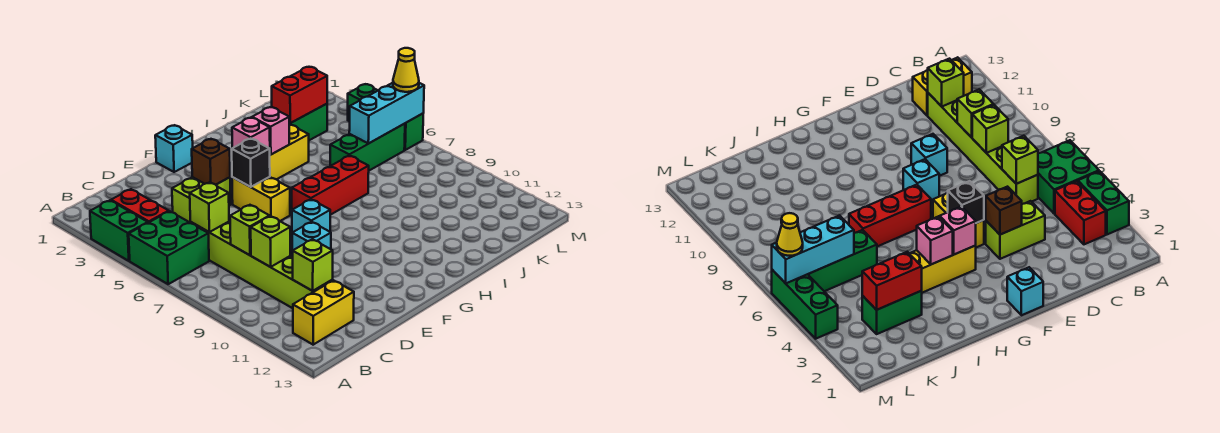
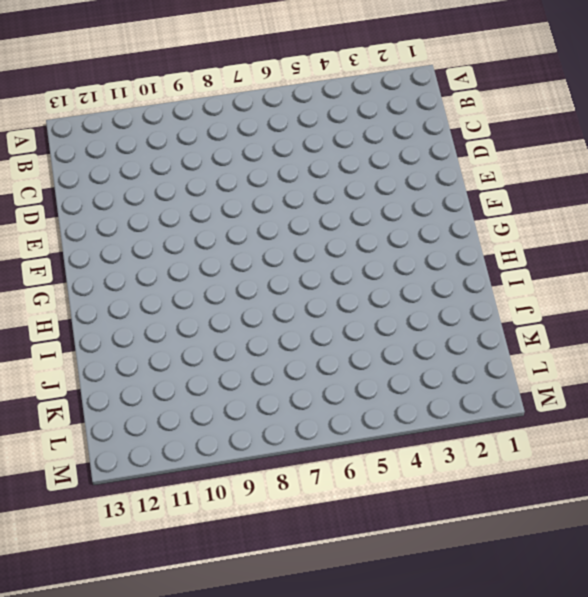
none -> green brick A3:A4 level 1
none -> green brick A5:B6 level 1
none -> red brick B3:B4 level 1

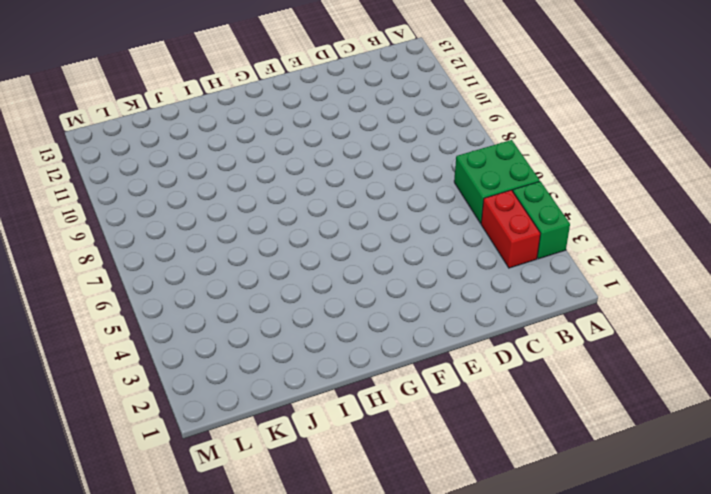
none -> yellow brick B12:C12 level 1
none -> lime brick C6:C11 level 1
none -> lime brick D4:E4 level 1

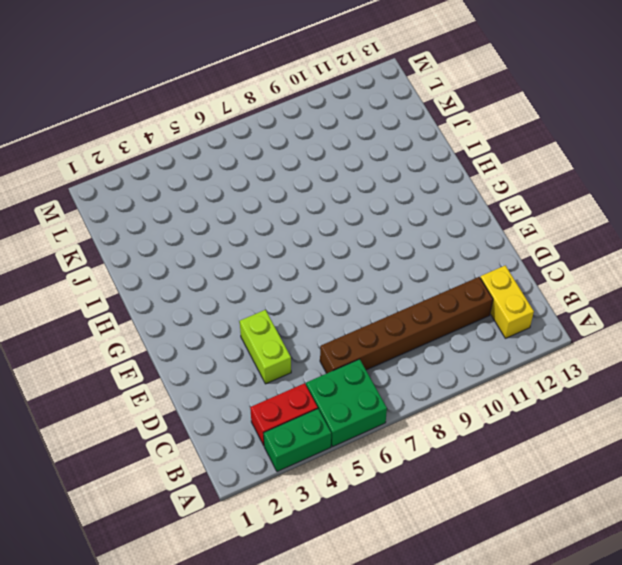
brown brick C6:C11 level 1 -> lime brick C6:C11 level 1
none -> cyan brick E9 level 1
none -> cyan brick F1 level 1
none -> yellow brick F5:F6 level 1

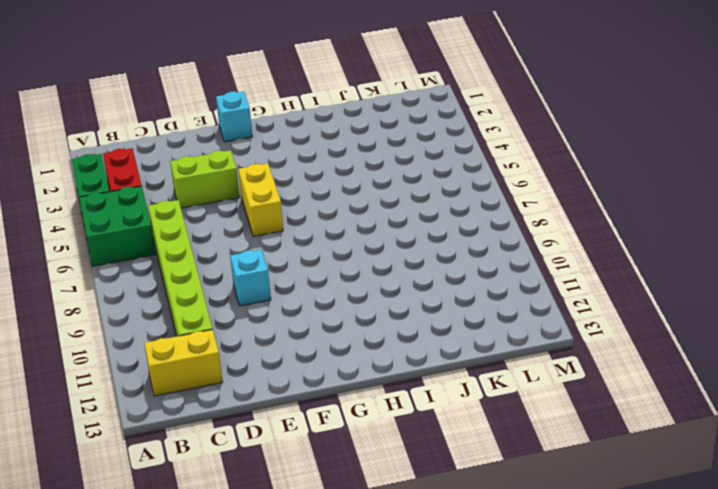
none -> cyan brick F8 level 1
none -> yellow brick G4:I4 level 1
none -> red brick G7:I7 level 1

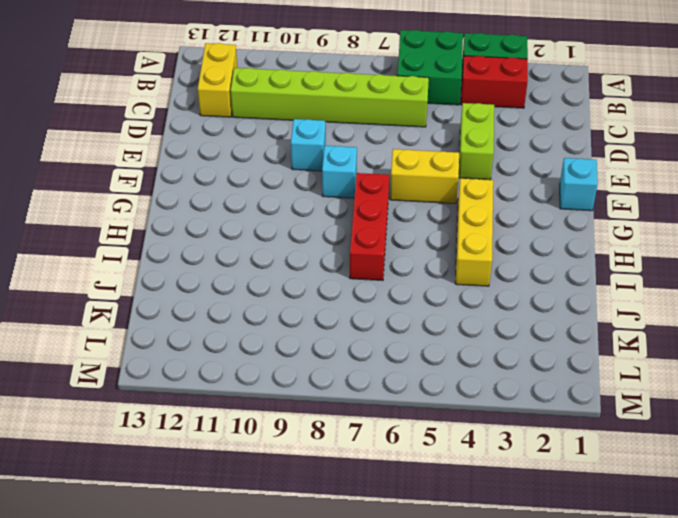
none -> green brick J3:K3 level 1
none -> green brick J6:L6 level 1
none -> green brick M4:M6 level 1

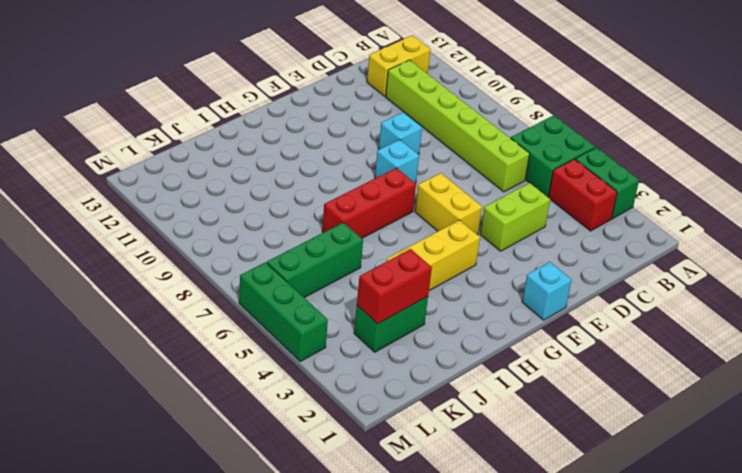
none -> lime brick C6 level 2
none -> lime brick C8 level 2
none -> lime brick C9 level 2

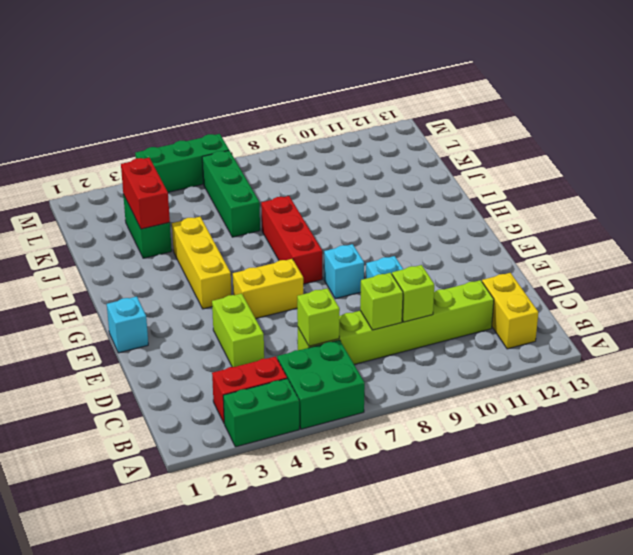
none -> lime brick C11 level 2
none -> brown brick E4 level 2
none -> black brick F5 level 2

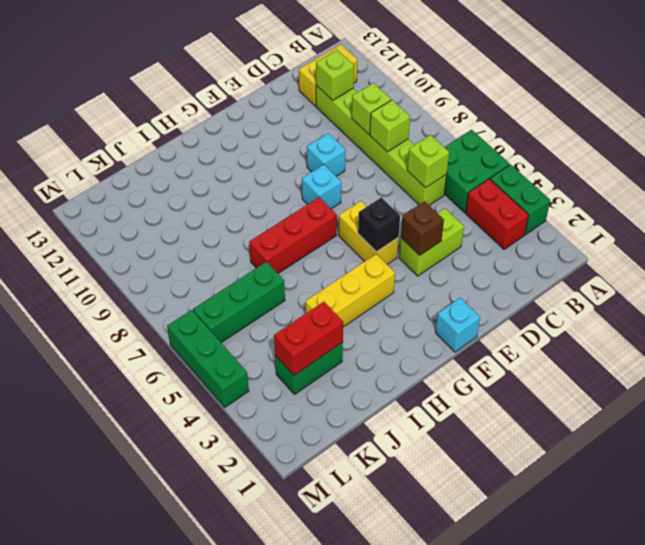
none -> pink brick G4 level 2
none -> pink brick H4 level 2
none -> cyan brick K6:M6 level 2

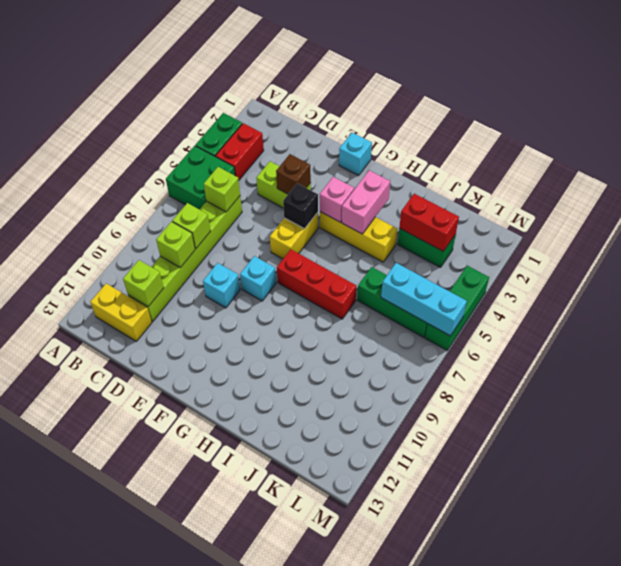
pink brick H3:H4 level 2 -> pink brick H4 level 2
none -> yellow cone M6 level 3

